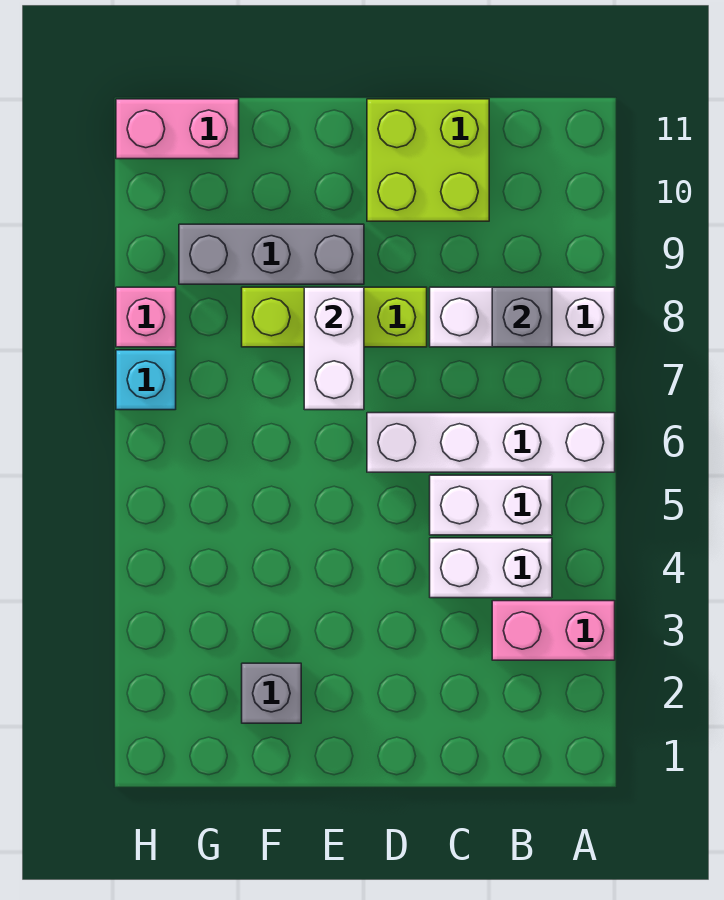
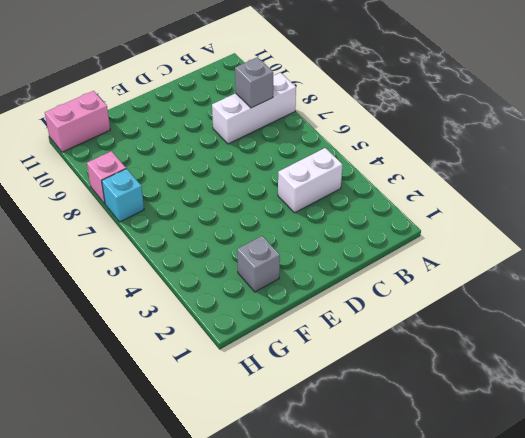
none -> pink brick A3:B3 level 1
none -> white brick A6:D6 level 1
none -> white brick B5:C5 level 1

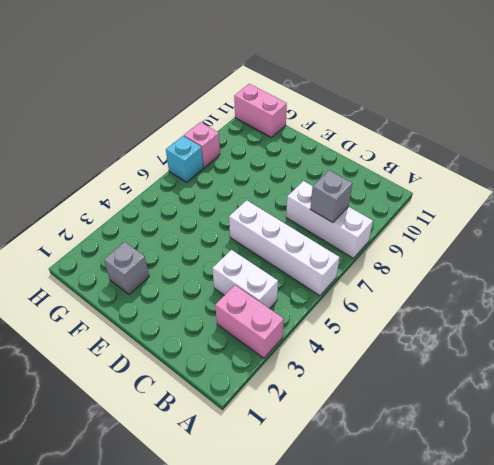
none -> white brick B5:C5 level 1
none -> lime brick C10:D11 level 1
none -> lime brick D8:F8 level 1

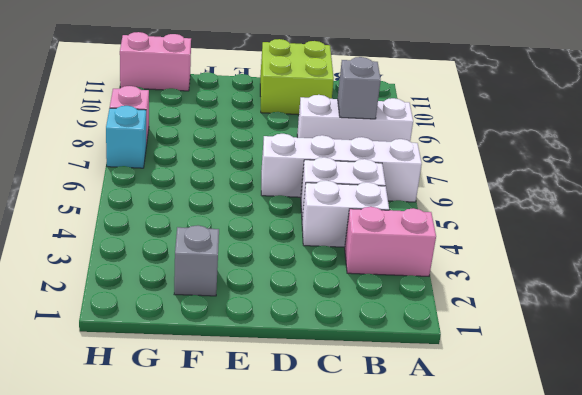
none -> lime brick D8:F8 level 1
none -> grey brick E9:G9 level 1
none -> white brick E7:E8 level 2

